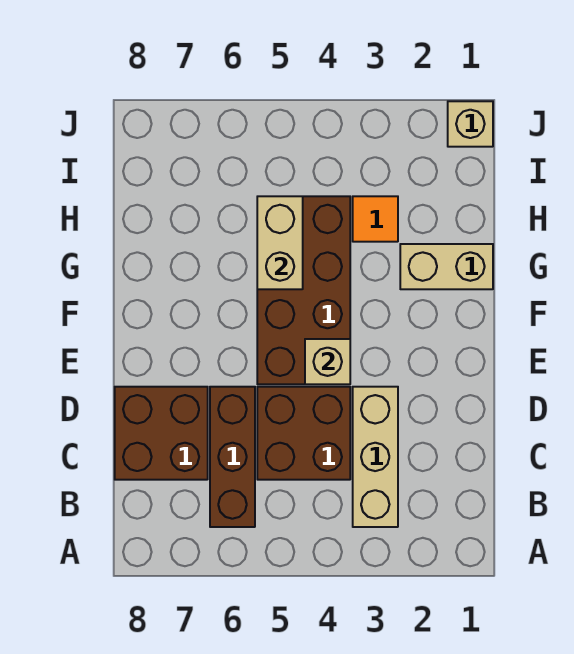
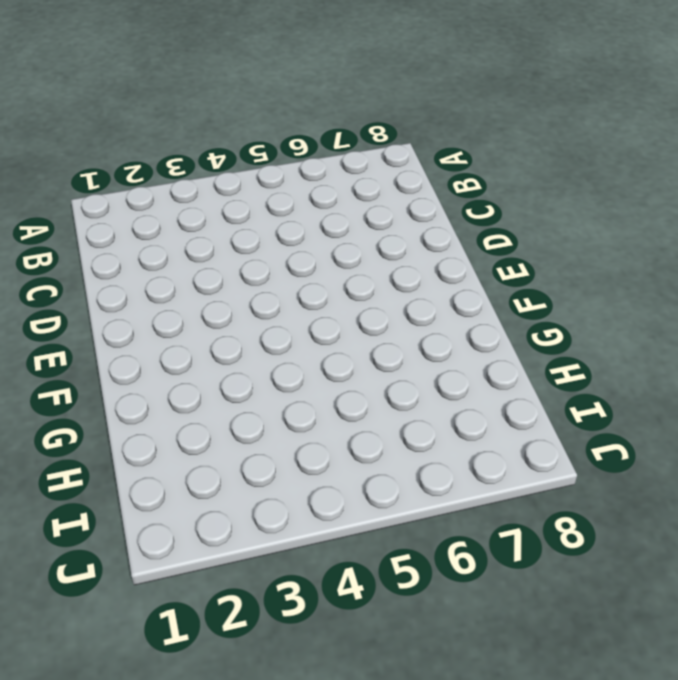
none -> tan brick B3:D3 level 1
none -> brown brick B6:D6 level 1

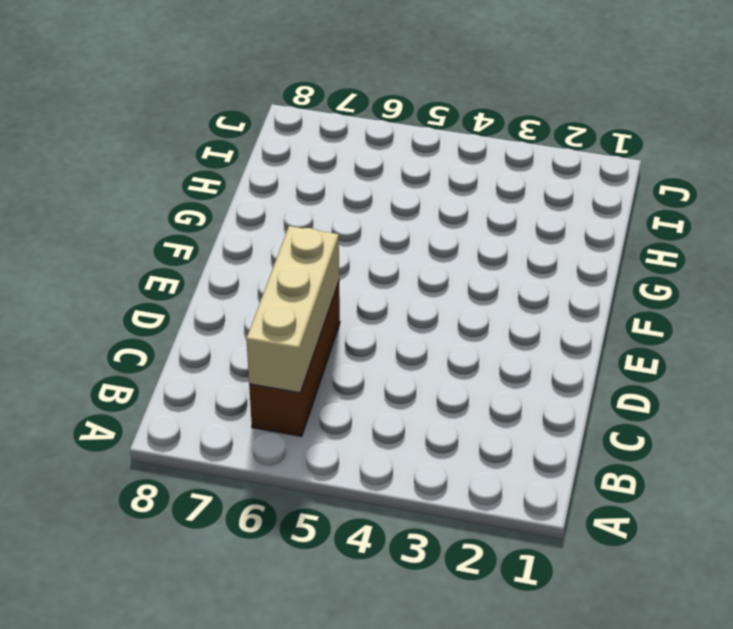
tan brick B6:D6 level 2 -> tan brick B3:D3 level 1
none -> brown brick C4:D5 level 1
none -> brown brick C7:D8 level 1

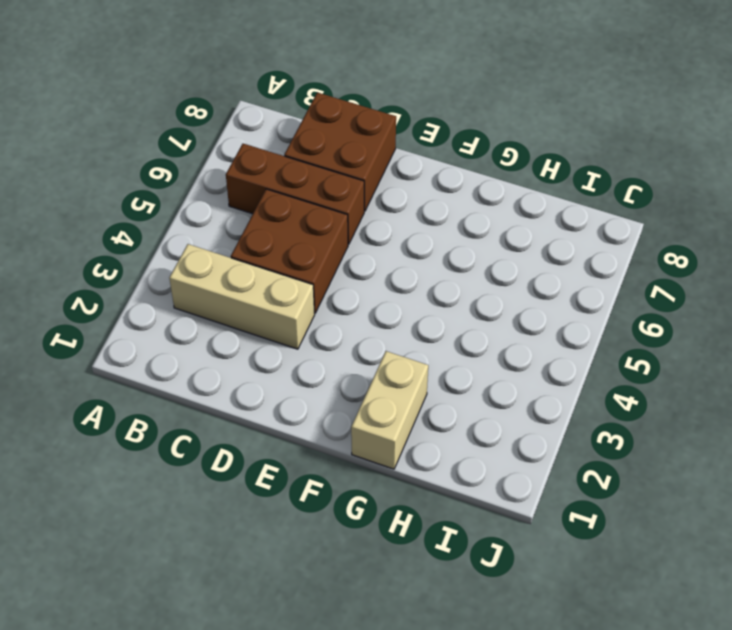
none -> brown brick E4:H5 level 1
none -> orange tile H3 level 1

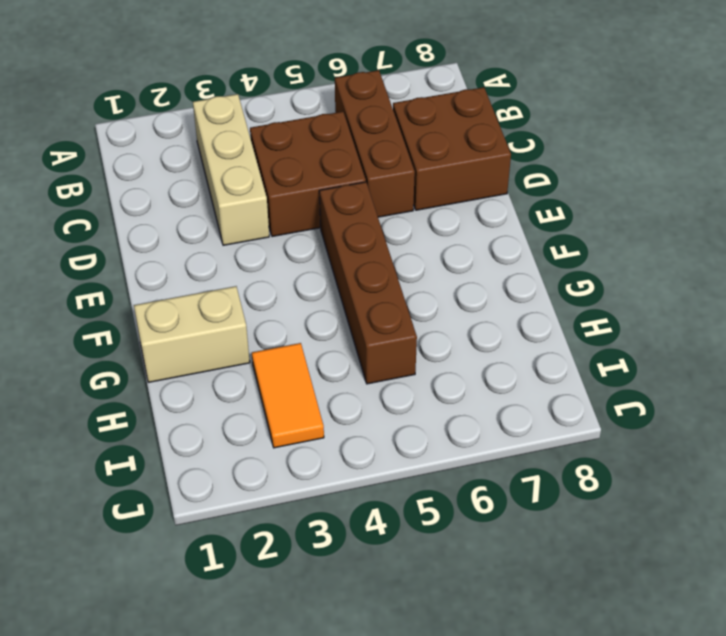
brown brick E5:H5 level 1 -> brown brick E4:H5 level 1
orange tile H3:I3 level 1 -> orange tile H3 level 1
none -> tan brick J1 level 1
none -> tan brick E4 level 2

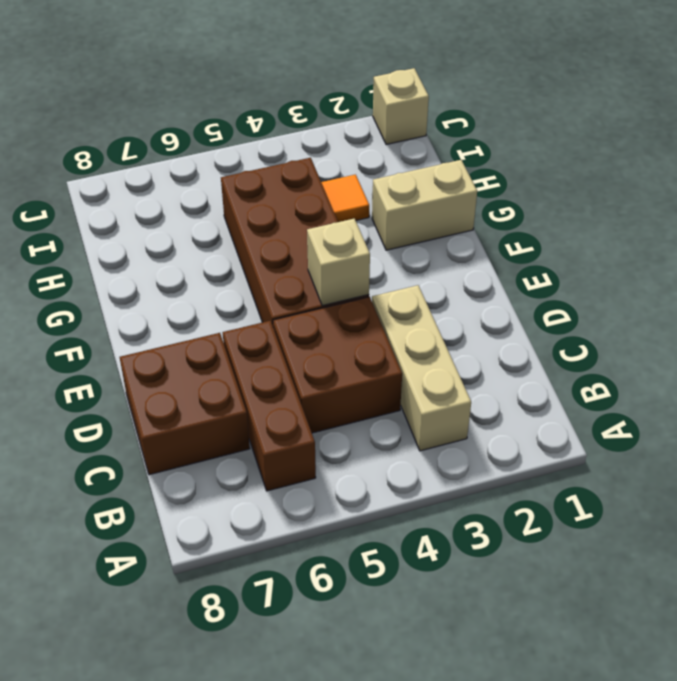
none -> tan brick G5:H5 level 2

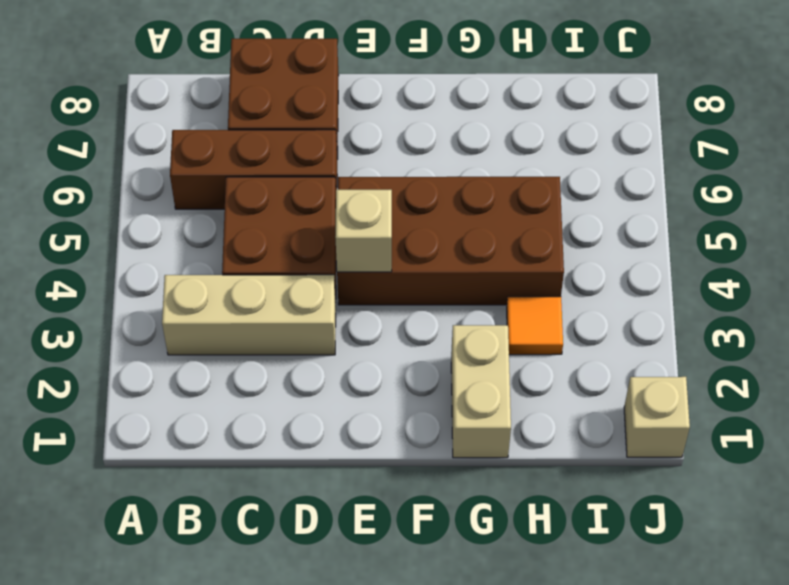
none -> tan brick G5:H5 level 2

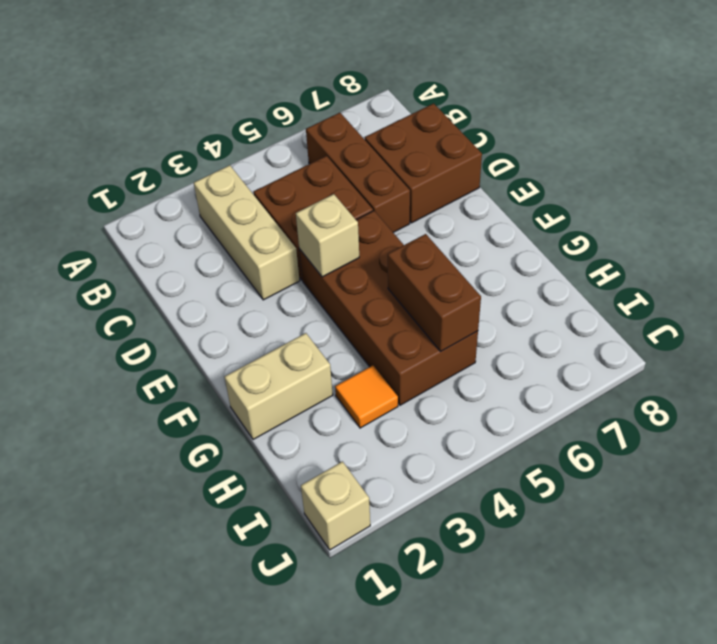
brown brick G5:H5 level 2 -> tan brick G5:H5 level 2

